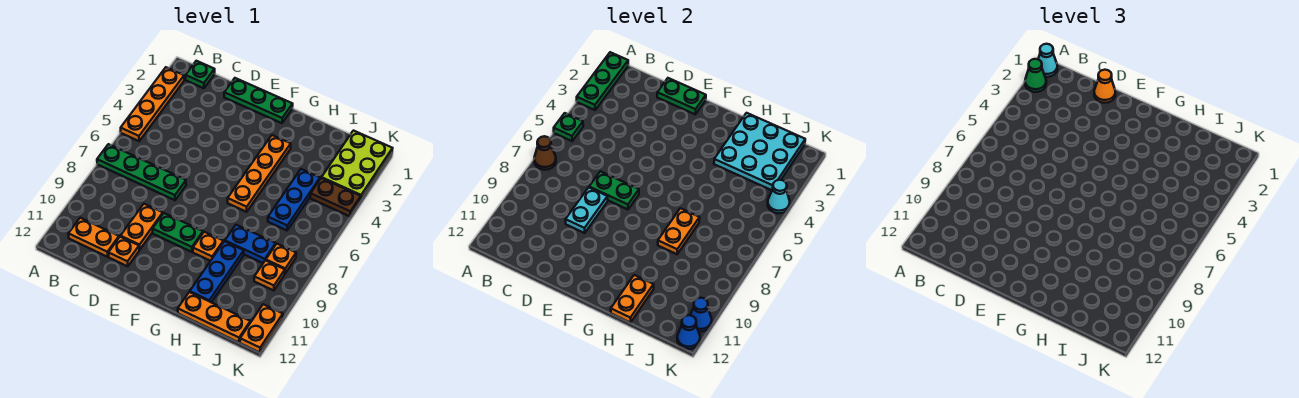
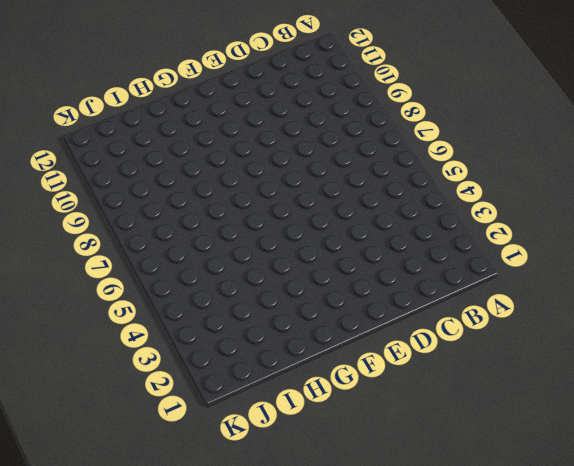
none -> orange plate A2:A5 level 1
none -> green plate A7:D7 level 1
none -> green plate B1 level 1
none -> orange plate B11:C11 level 1

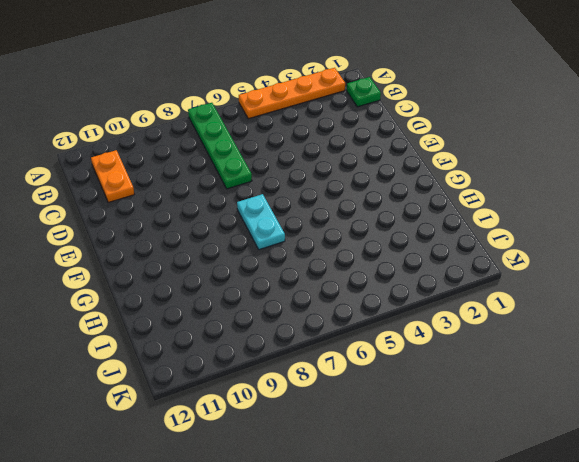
cyan plate F7:G7 level 1 -> cyan plate D8:D9 level 2
none -> green plate D1:F1 level 1
none -> orange plate D9:D10 level 1
none -> orange plate D11 level 1
none -> green plate E9:F9 level 1

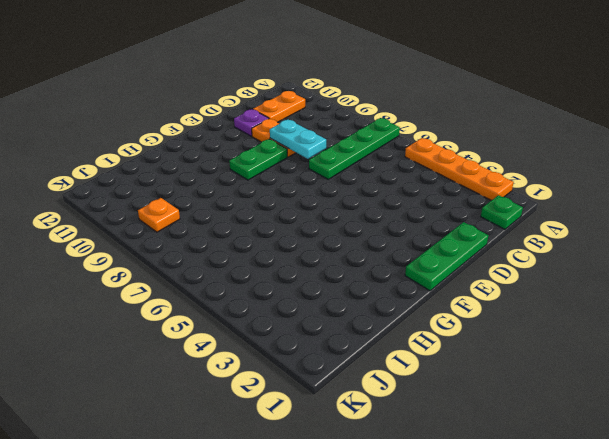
purple plate D11 level 1 -> orange plate D11 level 1
none -> orange plate G3:G6 level 1
none -> orange plate G9 level 1
none -> blue plate H8:I8 level 1
none -> blue plate H9:H11 level 1

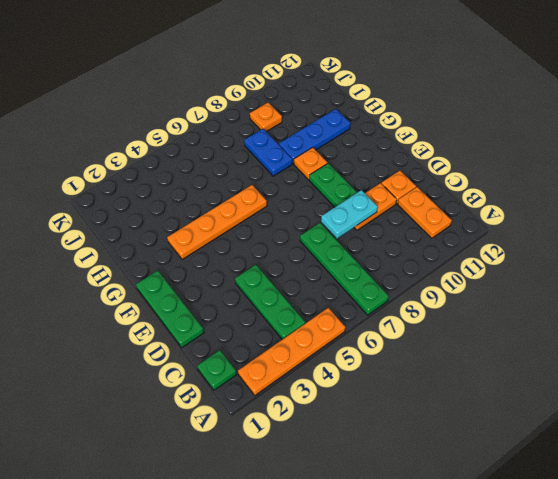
green plate B4:D4 level 1 -> green plate A1:A3 level 2
none -> orange plate H12:J12 level 1
none -> blue plate I4:I6 level 1
none -> lime plate J1:K3 level 1
none -> brown plate J4:K4 level 1

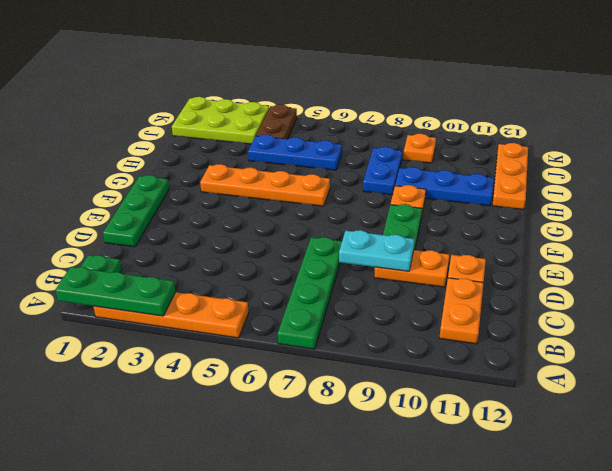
none -> orange plate J8 level 1
none -> orange plate K11:K12 level 1
none -> green plate A5 level 2
none -> brown cone A7 level 2

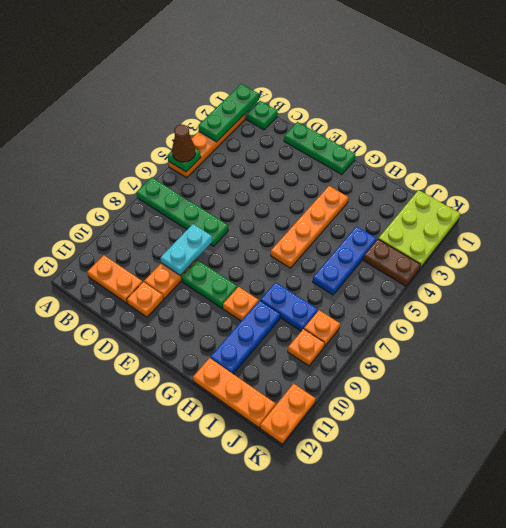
brown cone A5 level 3 -> brown cone A7 level 2
none -> green plate D1:E1 level 2
none -> green plate D7:E7 level 2
none -> cyan plate H1:J3 level 2
none -> orange plate H7:H8 level 2

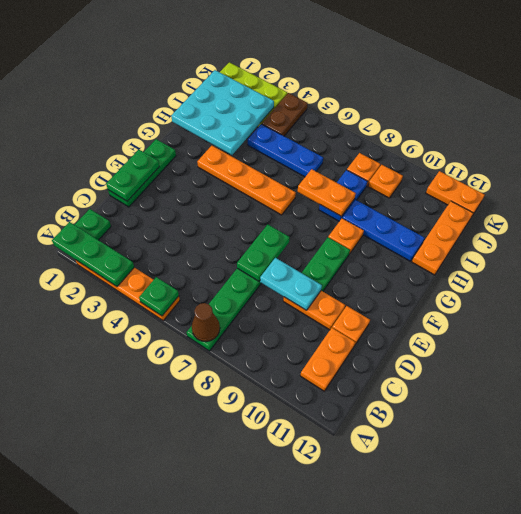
none -> orange plate H11:H12 level 2
none -> cyan cone K4 level 2
none -> blue cone K11 level 2
none -> blue cone K12 level 2

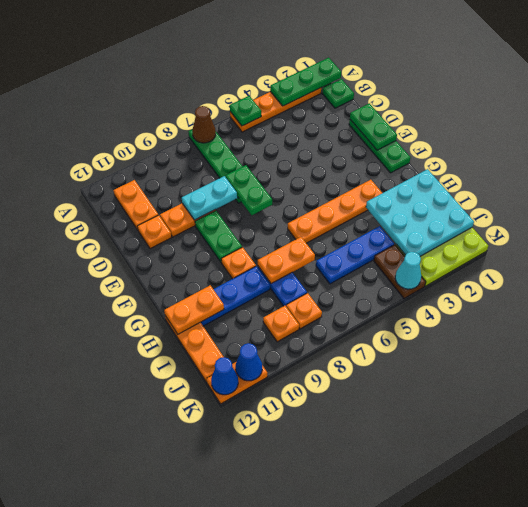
none -> cyan cone A1 level 3
none -> green cone A2 level 3
none -> orange cone D1 level 3

